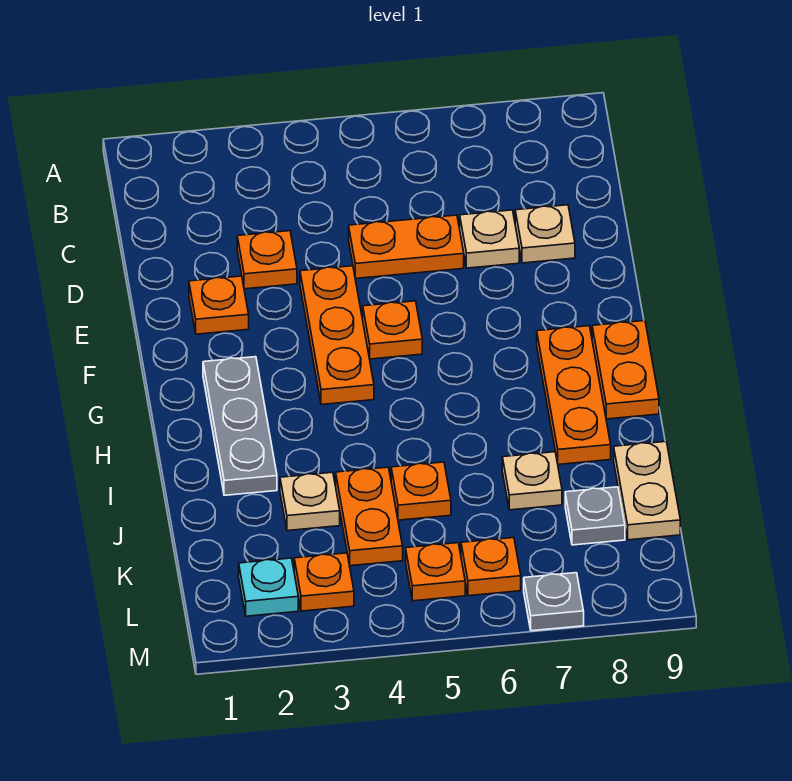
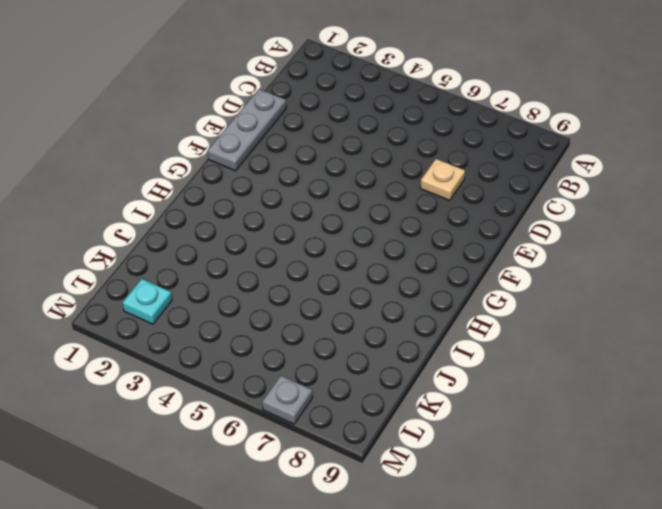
grey plate D1:F1 level 1 -> grey plate G2:I2 level 1
none -> orange plate D3 level 1
none -> orange plate D5:D6 level 1
none -> tan plate D8 level 1

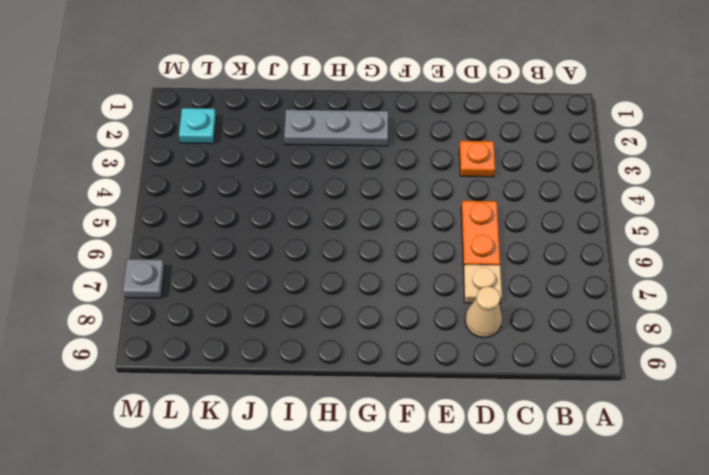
tan cone D8 level 1 -> tan plate D8 level 1
none -> orange plate E2 level 1
none -> orange plate E4:G4 level 1
none -> orange plate F5 level 1

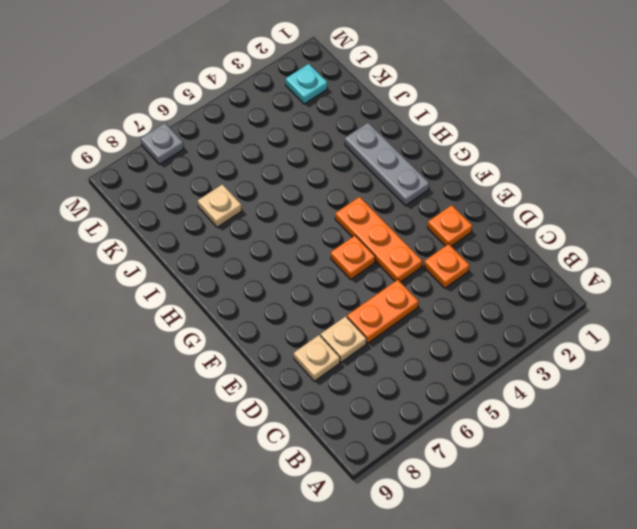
none -> orange plate G8:I8 level 1
none -> orange plate G9:H9 level 1
none -> tan plate J3 level 1

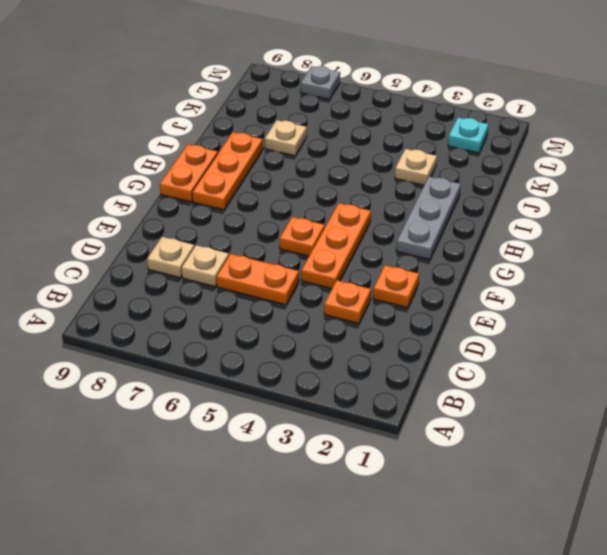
none -> orange plate J4:K4 level 1
none -> orange plate J5 level 1
none -> tan plate J9:K9 level 1

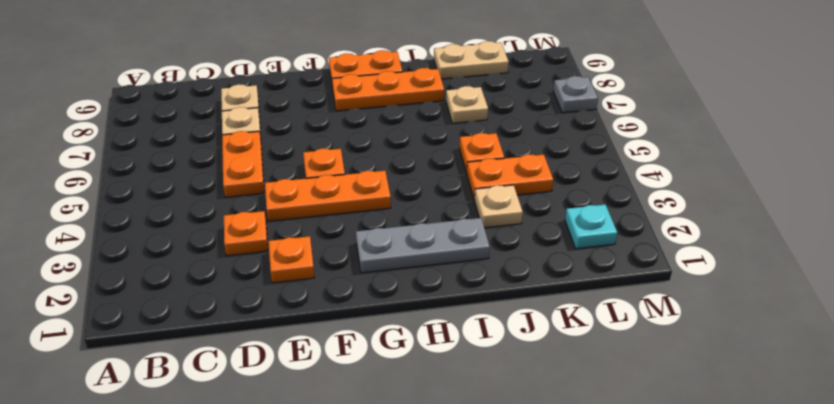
none -> grey plate K8 level 1
none -> orange plate L3 level 1
none -> orange plate L5 level 1

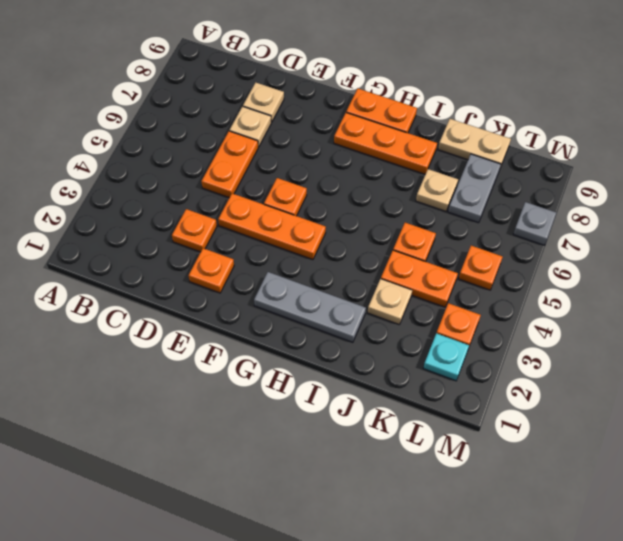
grey plate K7:K8 level 1 -> grey plate K8 level 1
none -> orange plate L6 level 1

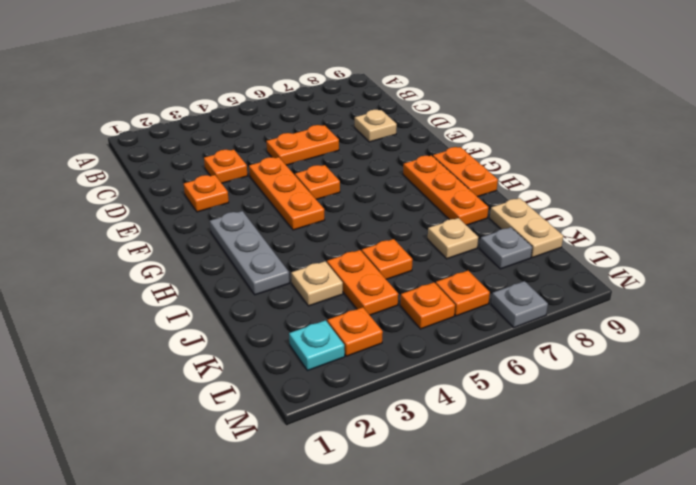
none -> tan plate D7 level 1

